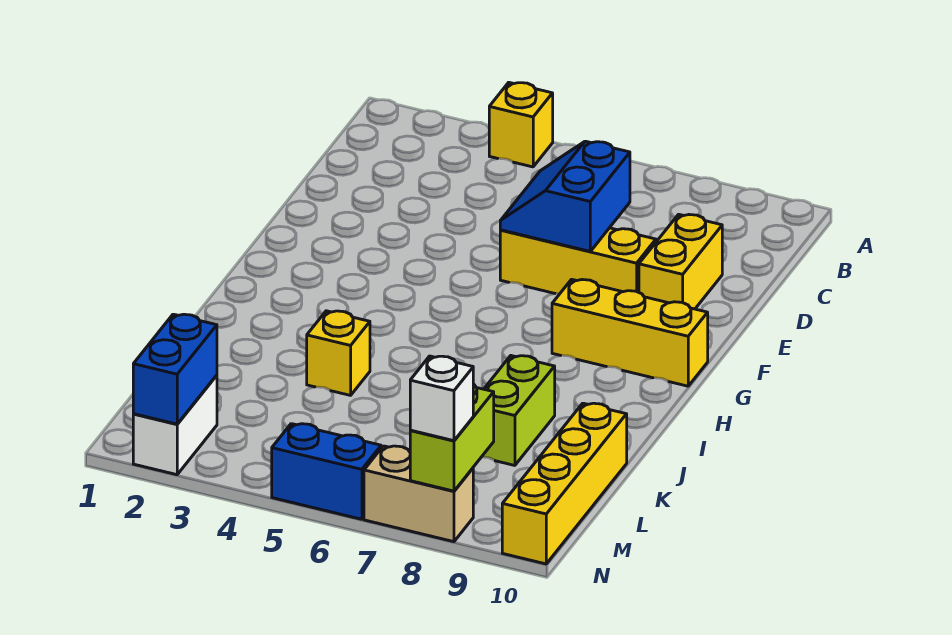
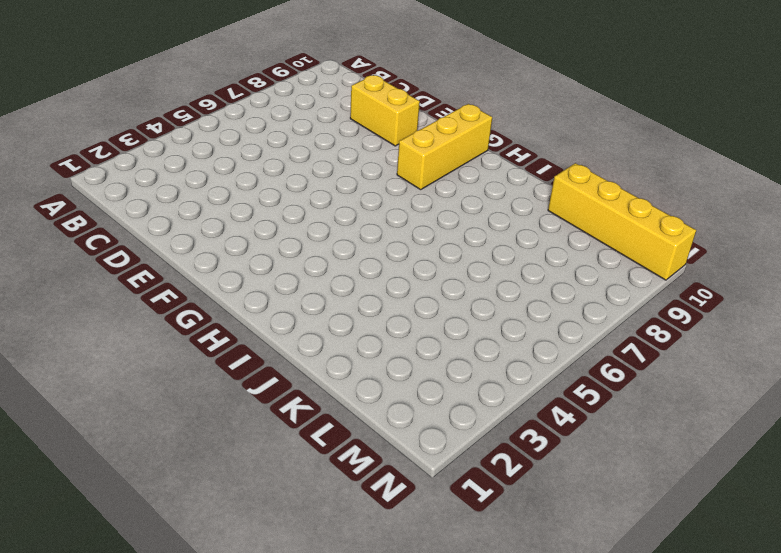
none -> yellow brick A4 level 1
none -> yellow brick E6:E8 level 1
none -> yellow brick J4 level 1

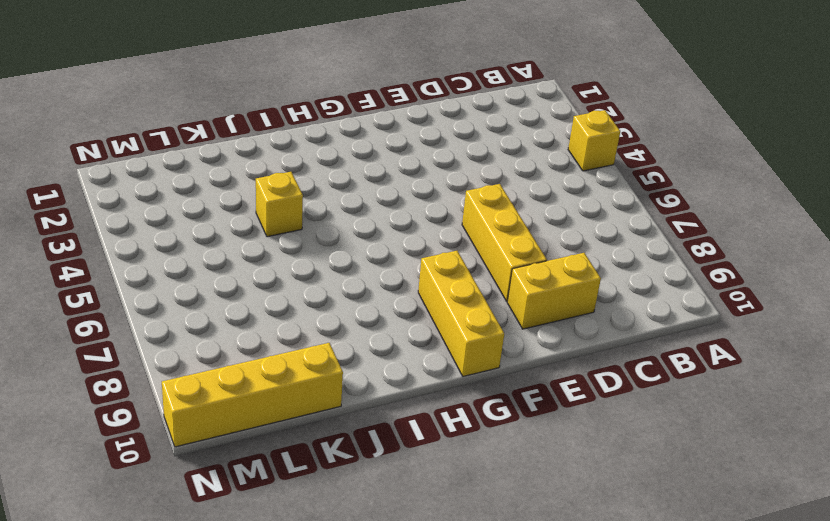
none -> lime brick J8:K8 level 1
none -> white brick M2:N2 level 1
none -> blue brick N5:N6 level 1

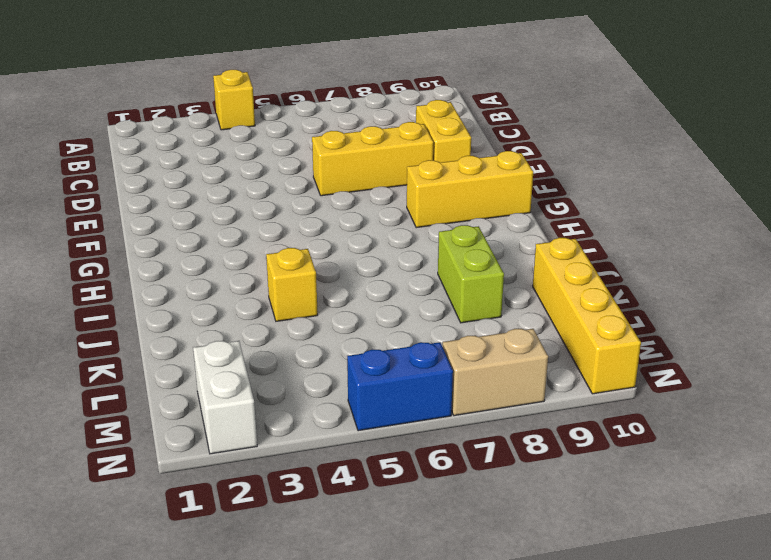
none -> blue slope D6:E7 level 2 top 7
none -> blue brick M2:N2 level 2
none -> lime brick M8:N8 level 2

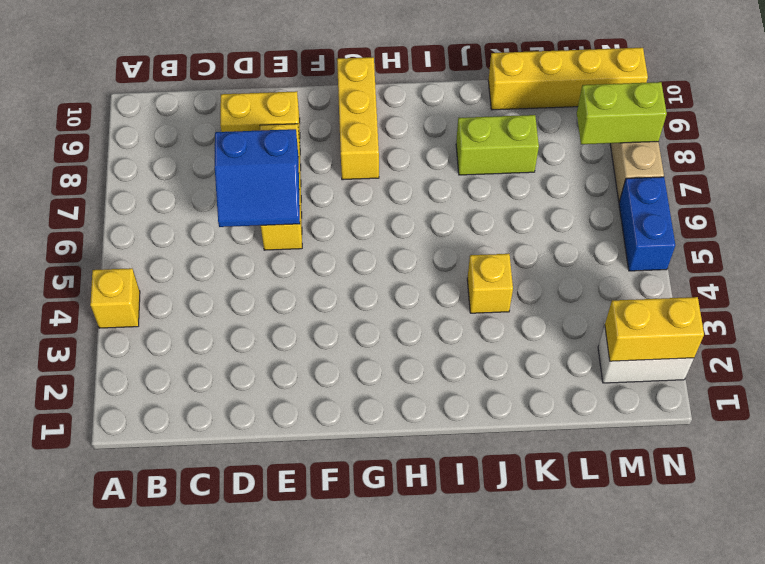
yellow brick M2:N2 level 2 -> blue brick M2:N2 level 2
none -> white brick N8 level 3

